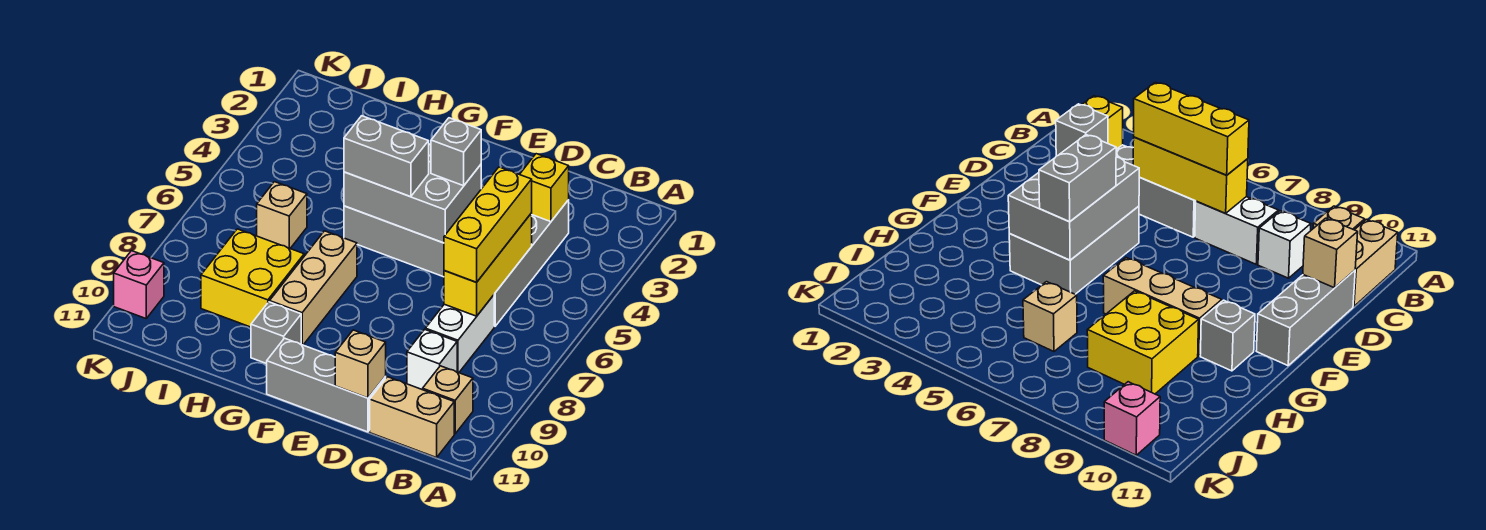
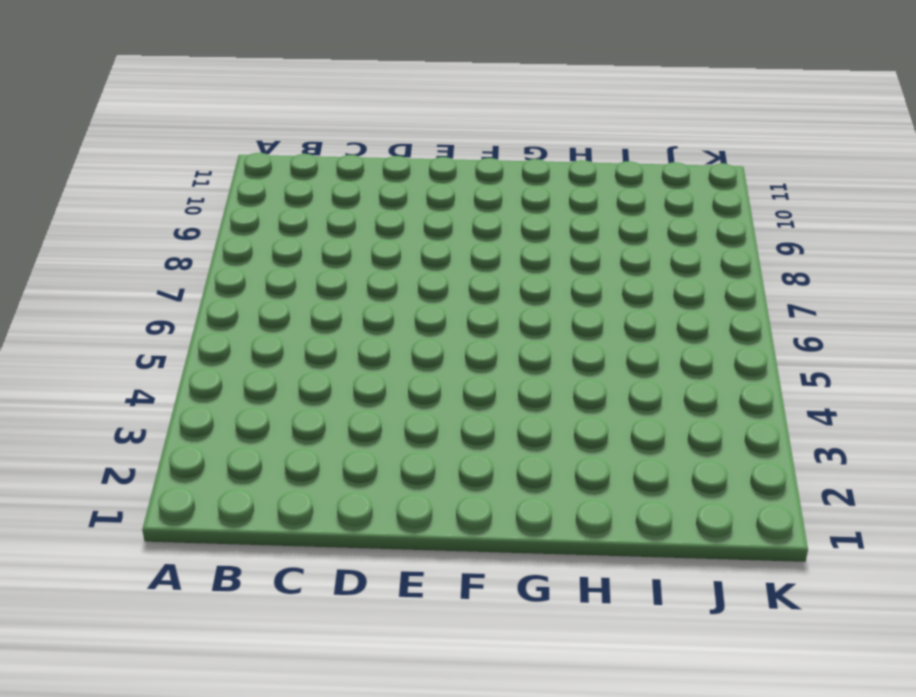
none -> tan brick B10 level 1
none -> tan brick B11:C11 level 1
none -> grey brick C3:C6 level 1

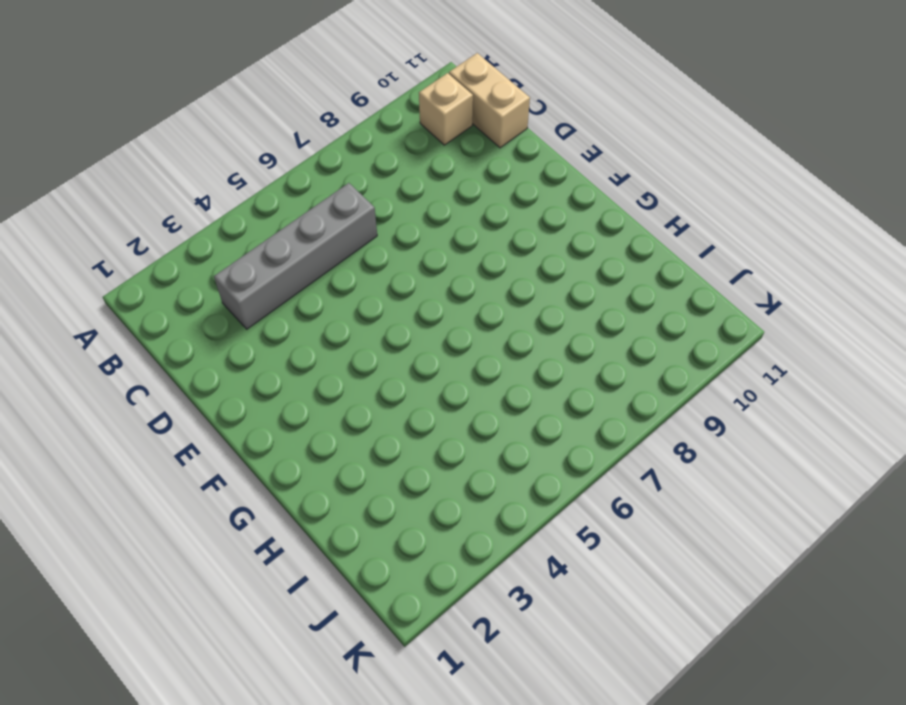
none -> white brick C7:C8 level 1
none -> white brick C9 level 1
none -> grey brick D11:F11 level 1

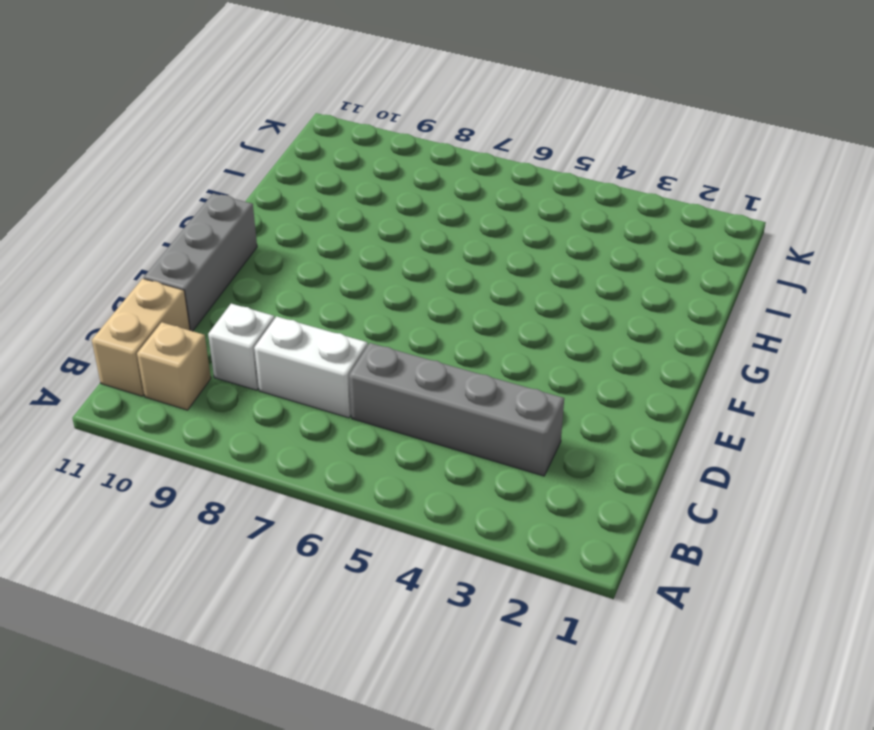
none -> grey brick E4:G5 level 1
none -> tan brick G7:G9 level 1
none -> grey brick G10 level 1

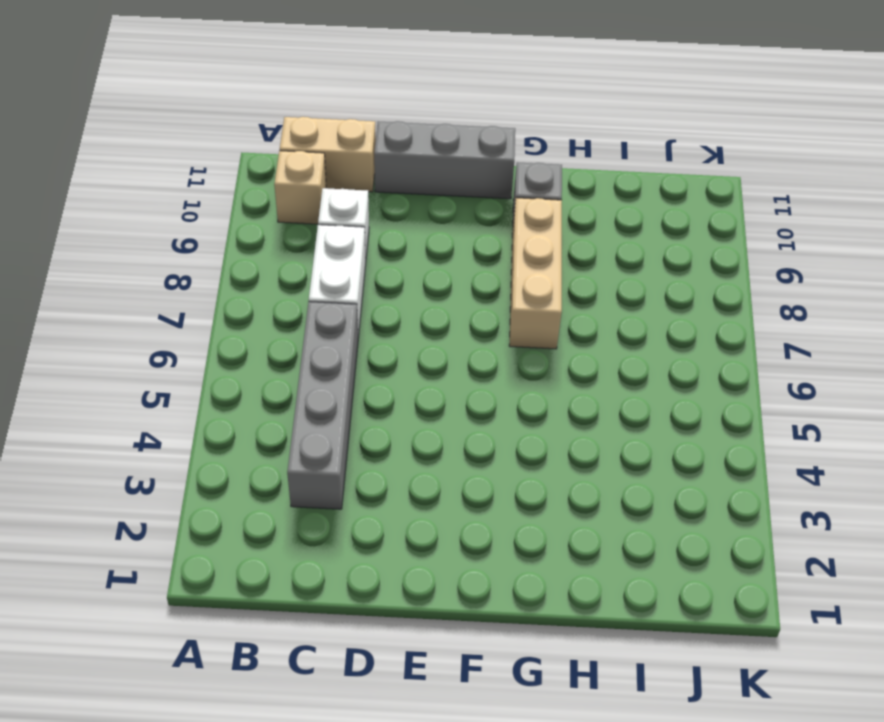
none -> grey brick E4:G5 level 1
none -> yellow brick H8:I9 level 1
none -> tan brick I6 level 1

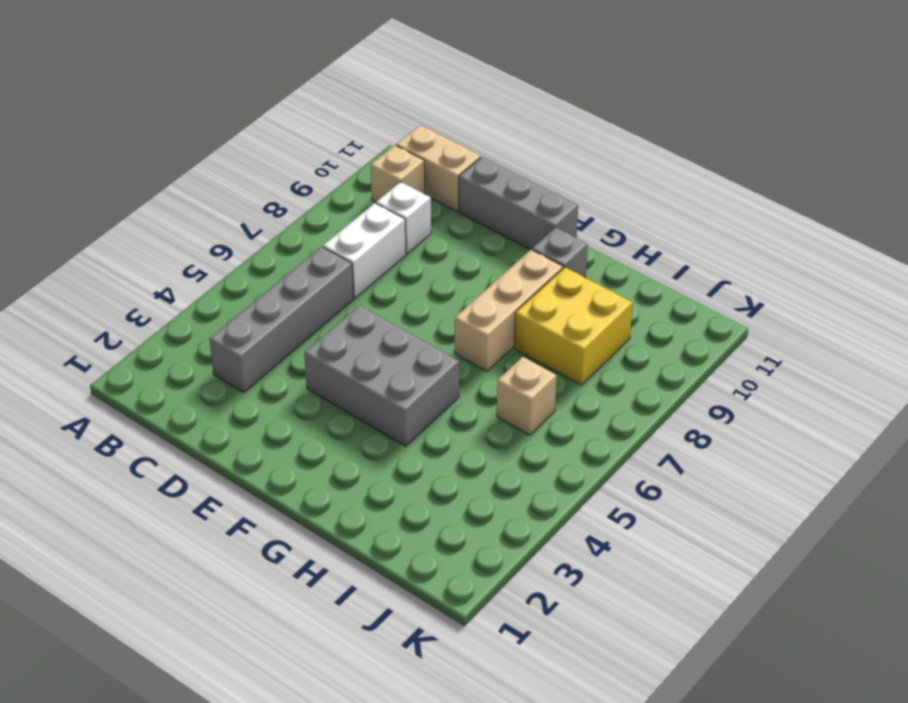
none -> pink brick K10 level 1
none -> yellow brick C3 level 2
none -> yellow brick C5:C7 level 2

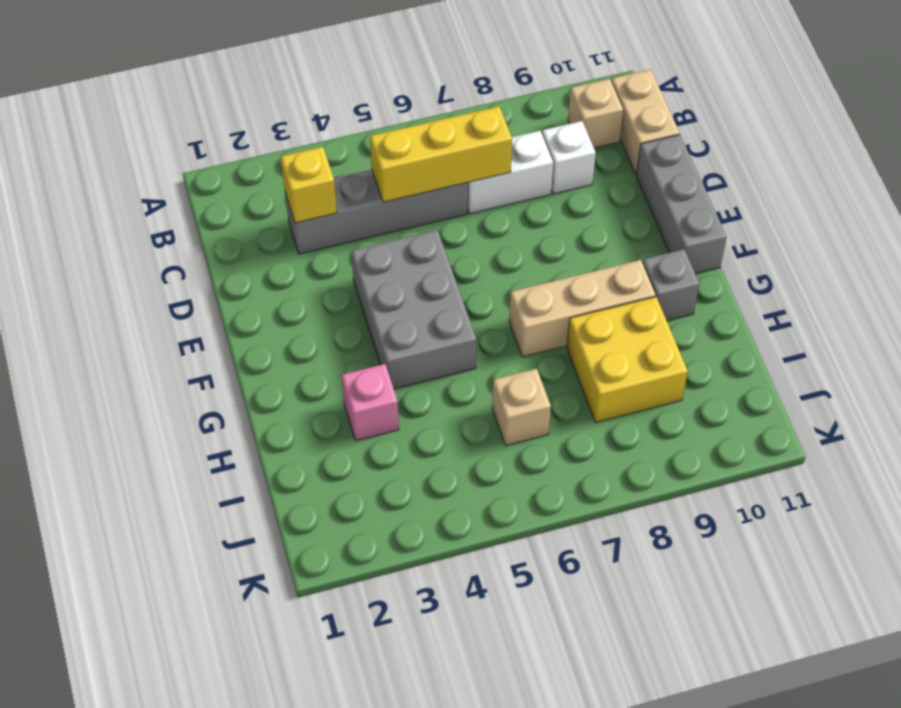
pink brick H3 level 1 -> pink brick K10 level 1
none -> tan brick D11 level 2
none -> grey brick E4:G5 level 2
none -> yellow brick C5:C7 level 3

